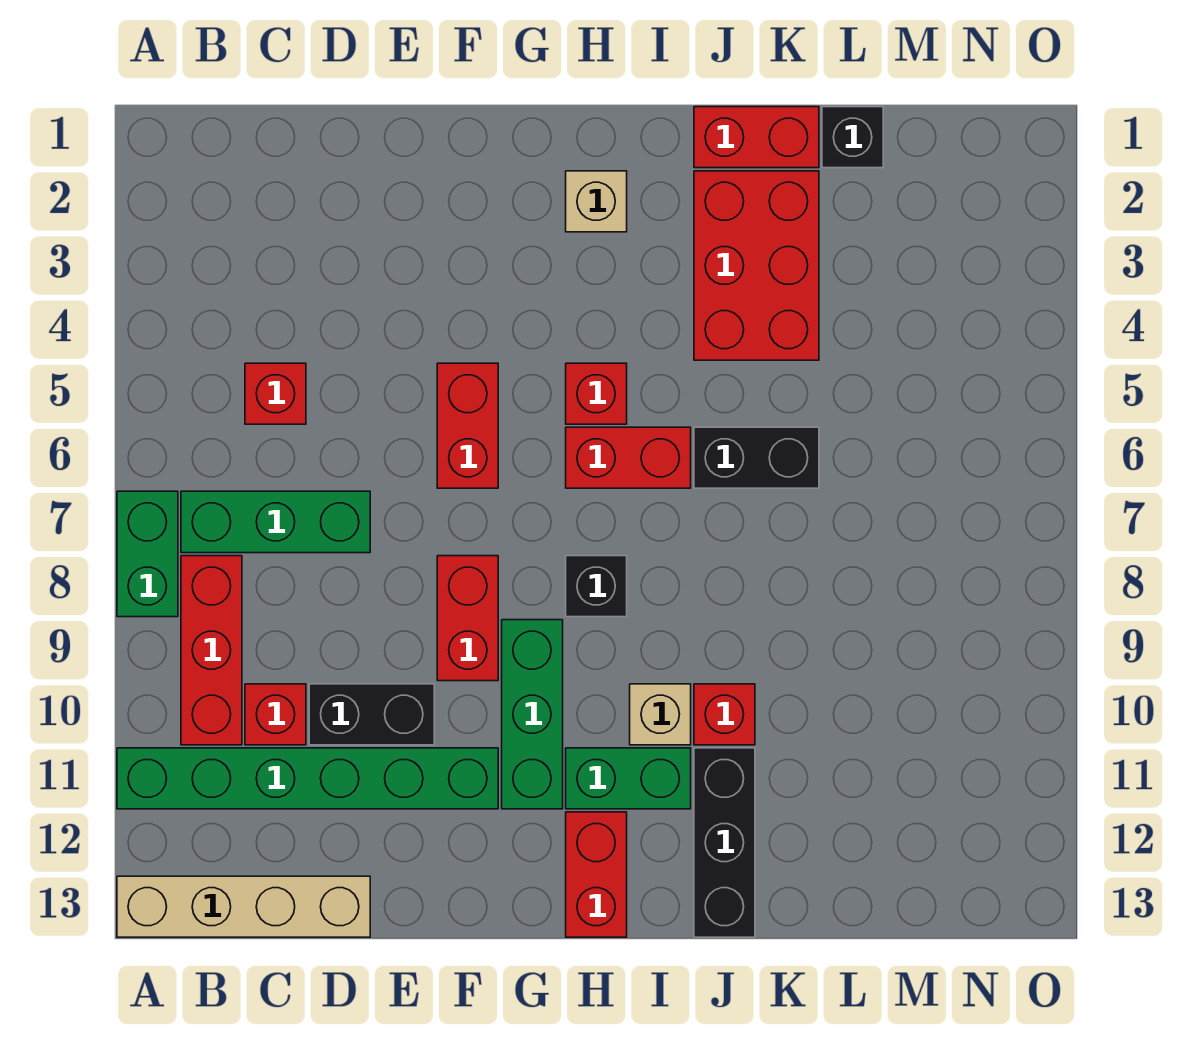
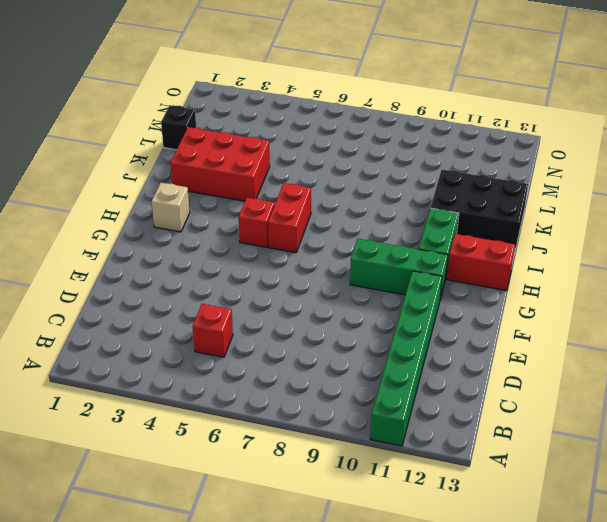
black brick J11:K13 level 1 -> black brick J11:J13 level 1
none -> green brick A7:A8 level 1
none -> tan brick A13:D13 level 1
none -> green brick B7:D7 level 1

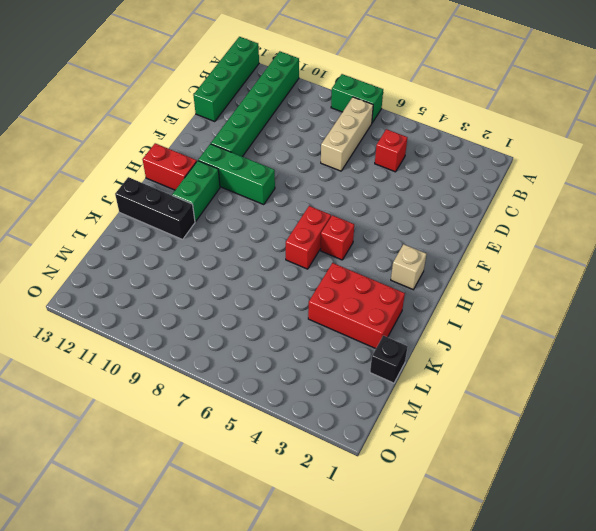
green brick A13:D13 level 1 -> tan brick A13:D13 level 1
tan brick B7:D7 level 1 -> green brick B7:D7 level 1
none -> red brick B8:B10 level 1
none -> red brick C10 level 1
none -> black brick D10:E10 level 1

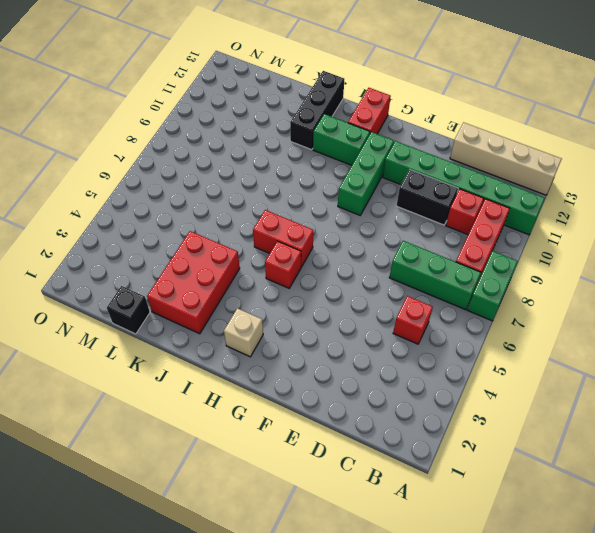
none -> red brick F5:F6 level 1
none -> red brick F8:F9 level 1
none -> black brick H8 level 1

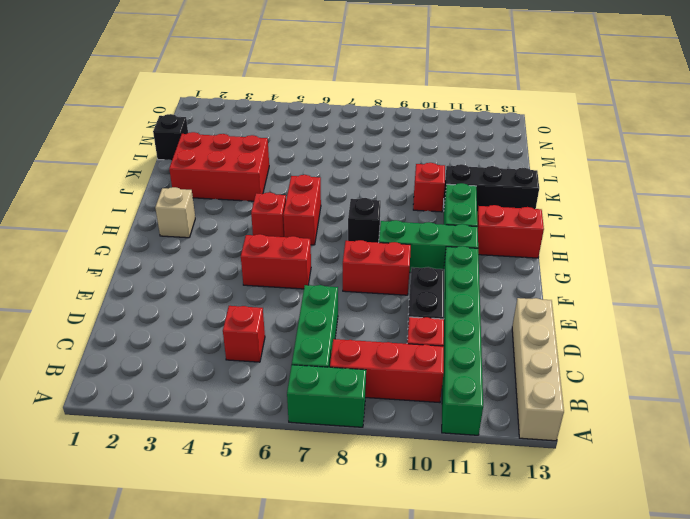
none -> tan brick I10 level 1
none -> red brick J1:K1 level 1
none -> black brick J6:K6 level 1

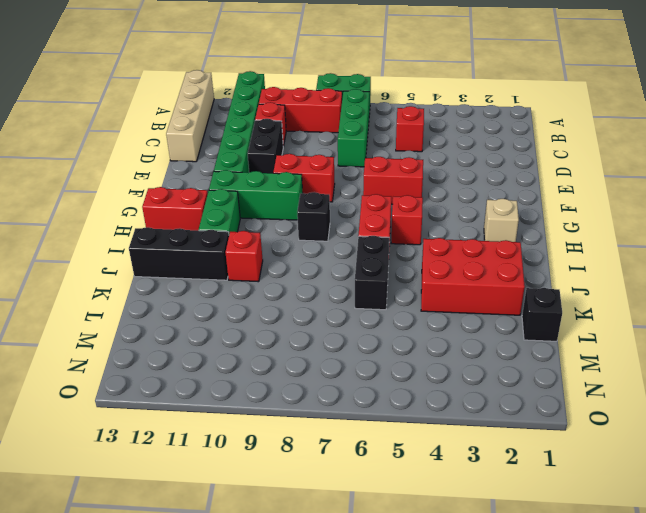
none -> tan brick I10 level 1
none -> red brick J1:K1 level 1

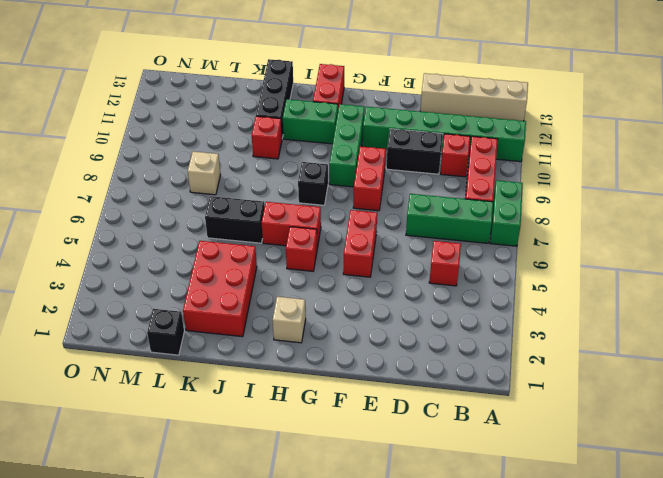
tan brick L8 level 1 -> tan brick I10 level 1
none -> red brick J1:K1 level 1

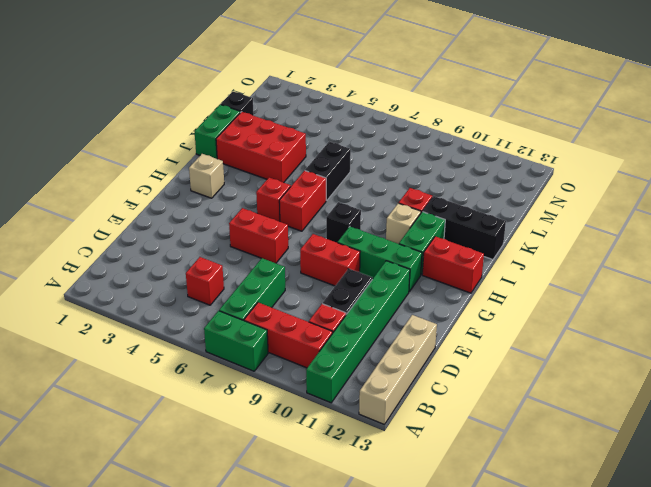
green brick J1:K1 level 1 -> red brick J1:K1 level 1

